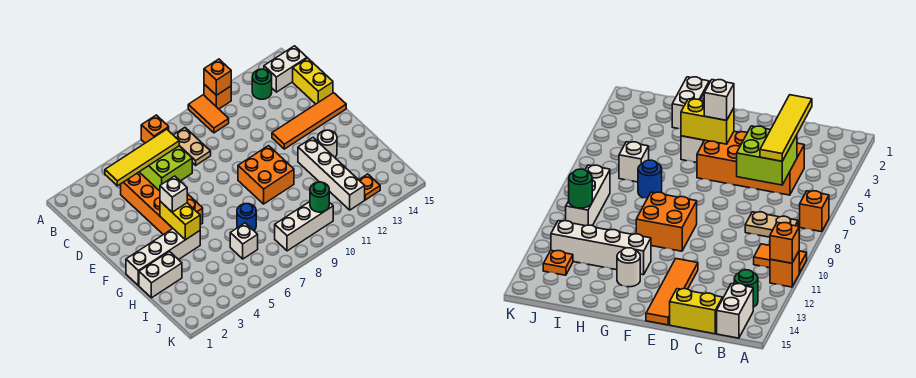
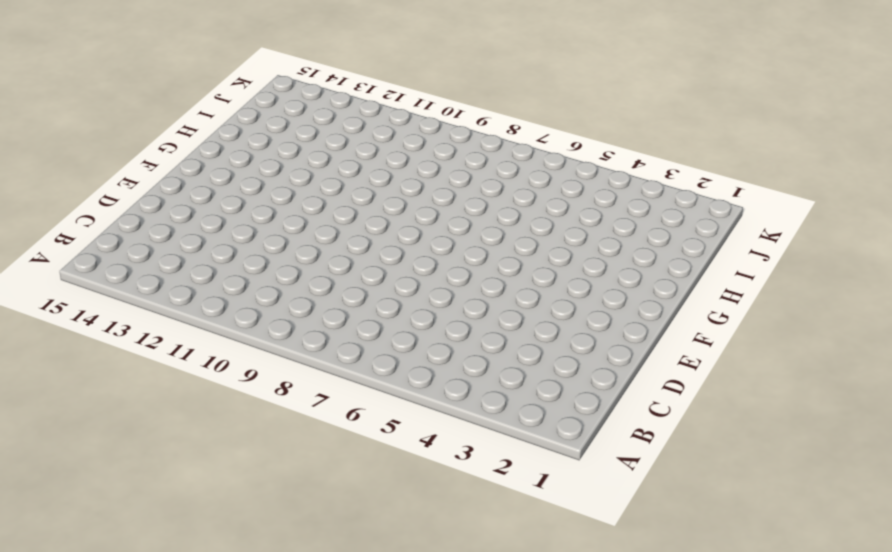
none -> orange brick A7 level 1
none -> orange tile A10:B10 level 1
none -> orange brick A11 level 1

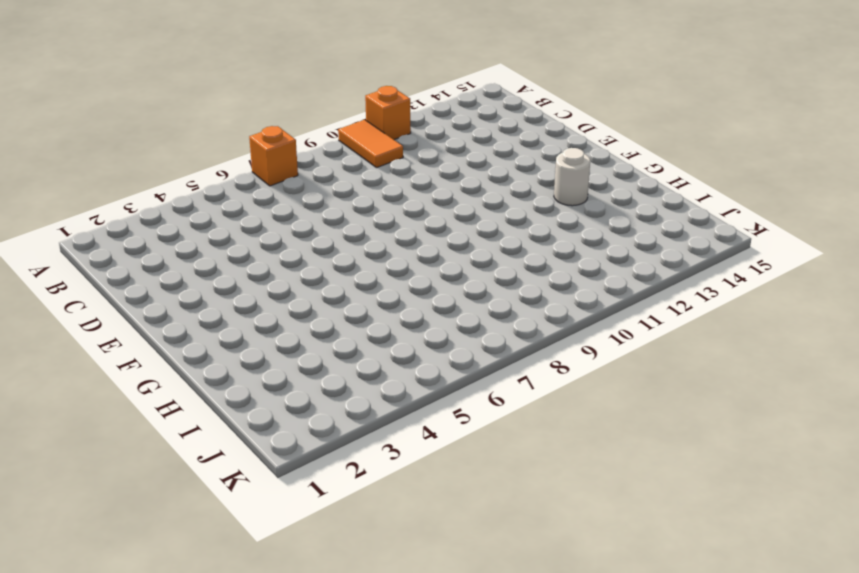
none -> tan plate B8:C8 level 1
none -> green round brick B13 level 1
none -> white brick B14:B15 level 1

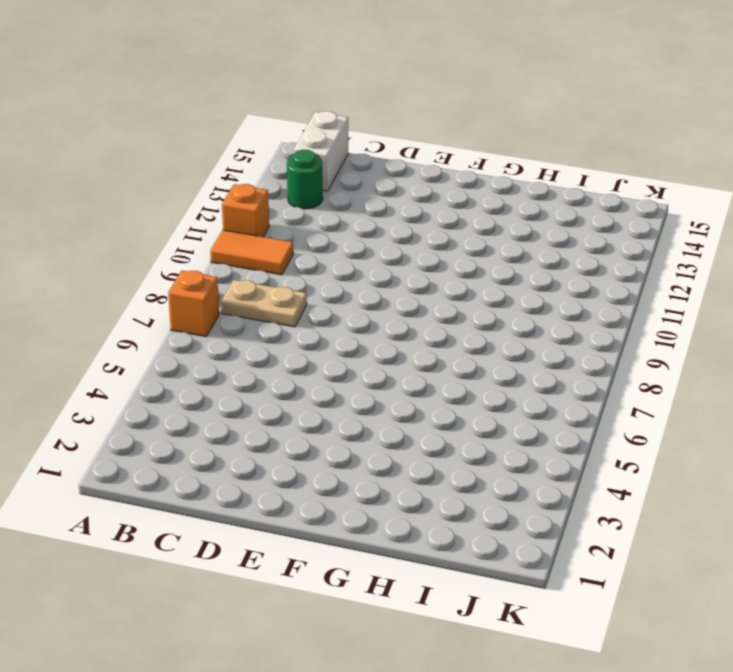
none -> orange brick C4:F5 level 1
none -> yellow brick C15:D15 level 1
none -> orange tile E12:E15 level 1

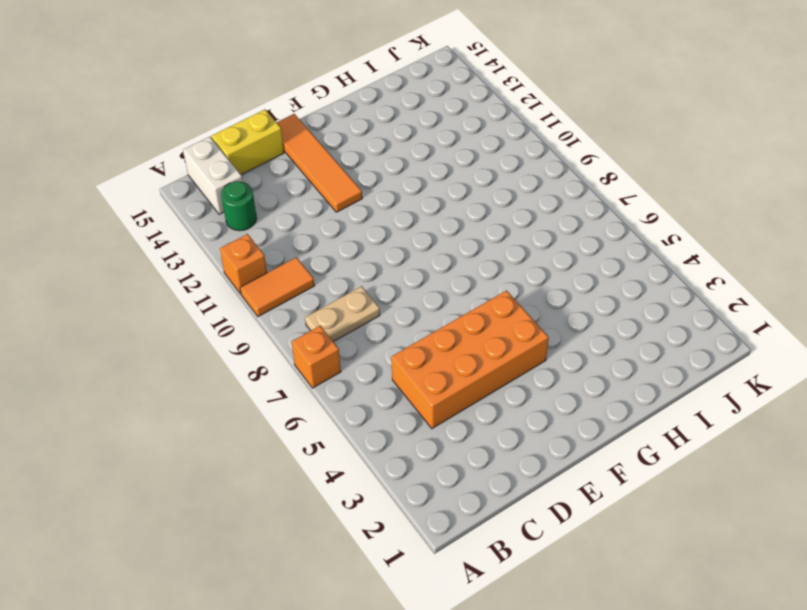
none -> orange brick F9:G10 level 1
none -> white brick G1:G4 level 1
none -> white brick G12:J12 level 1

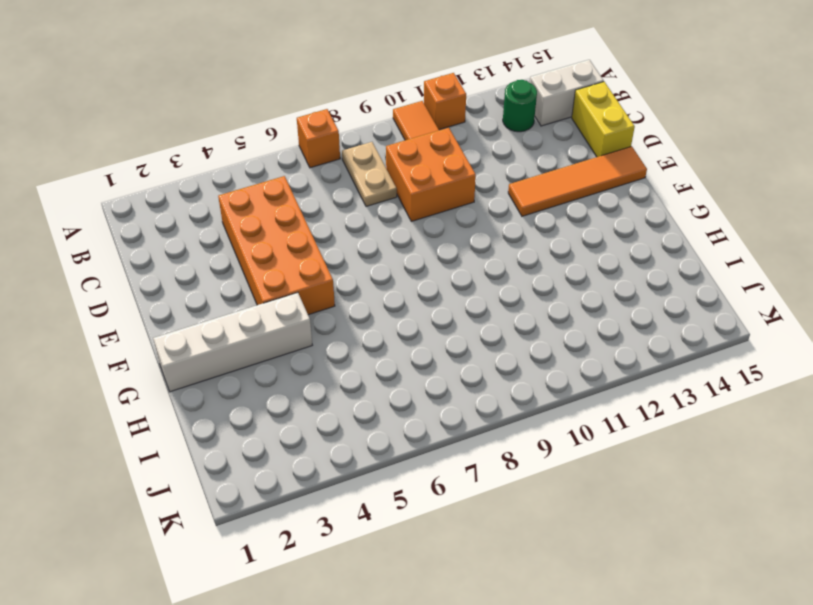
orange brick C9:D10 level 1 -> orange brick F9:G10 level 1
none -> white brick G12:J12 level 1
none -> white round brick G13 level 1
none -> white brick H1:H2 level 1

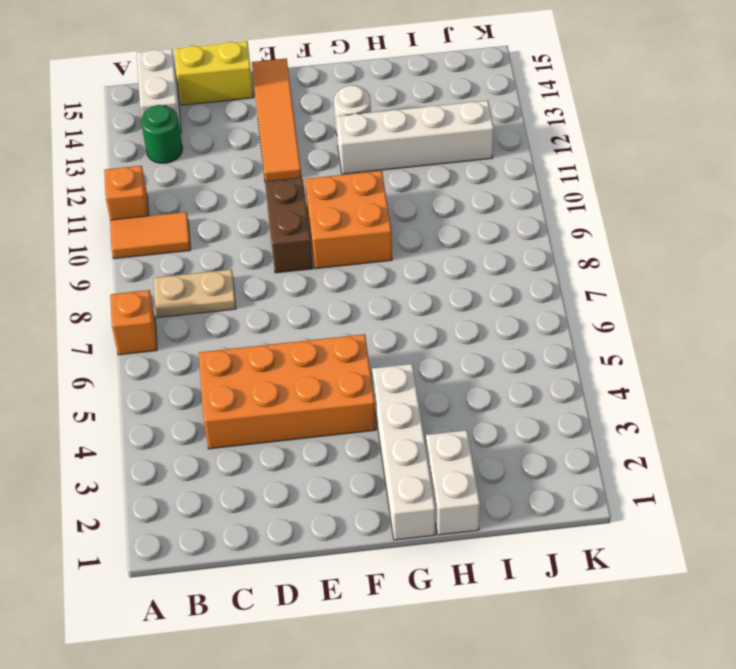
brown brick E9:E10 level 1 -> none
none -> blue round brick H7 level 1
none -> white brick I6 level 1
none -> white brick J8:J10 level 1

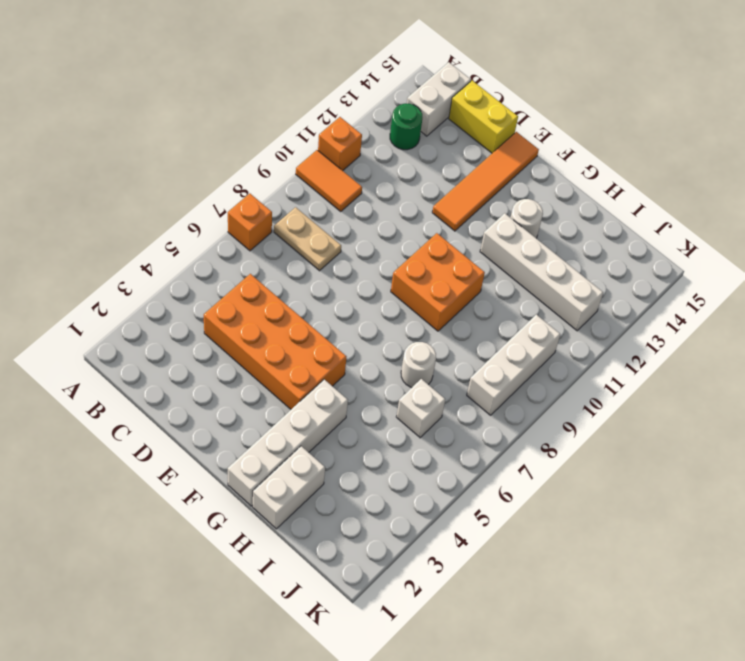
white round brick H7 level 1 -> blue round brick H7 level 1
none -> orange plate J13 level 1
none -> orange brick A11 level 2
none -> lime brick C5:D6 level 2

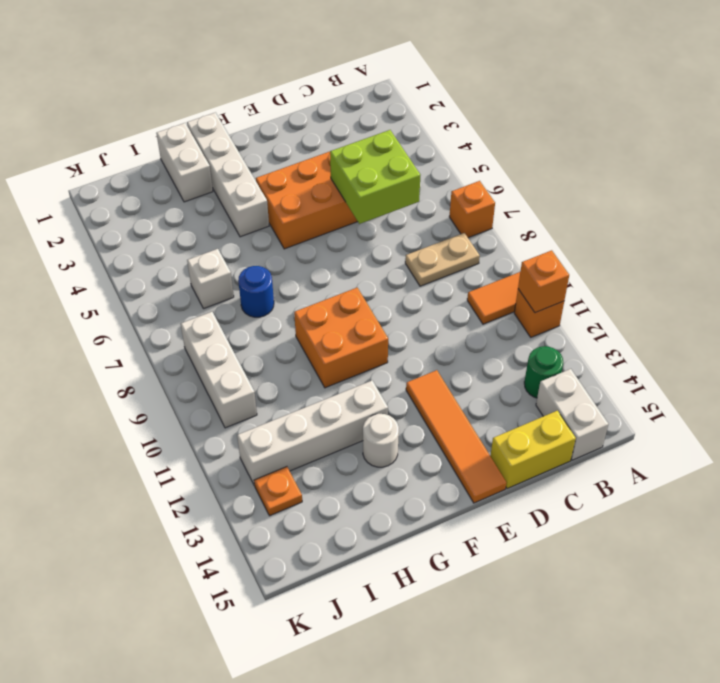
none -> yellow brick F4:G4 level 2
none -> green round brick J10 level 2
none -> yellow tile C3:C6 level 3

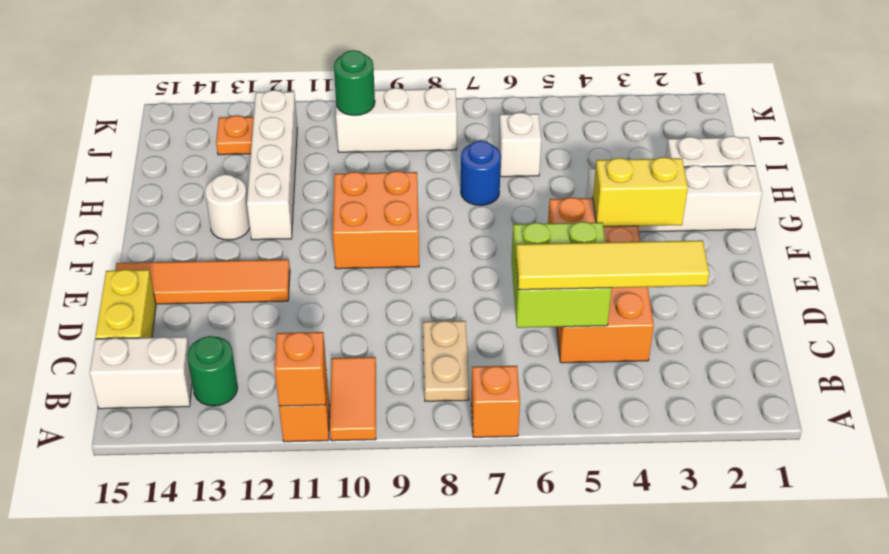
yellow brick F3:F4 level 2 -> yellow brick F4:G4 level 2
none -> white brick F4 level 3

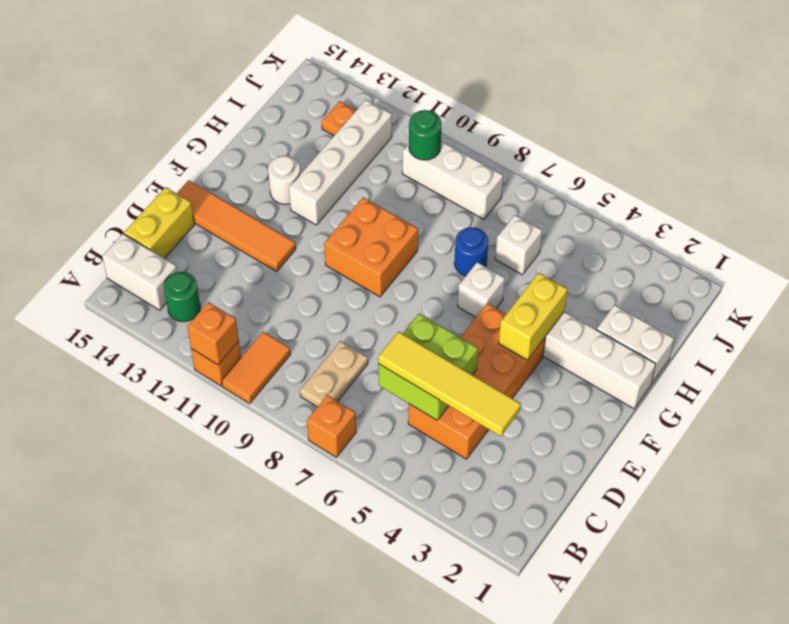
white brick G6 level 1 -> white brick F4 level 3

